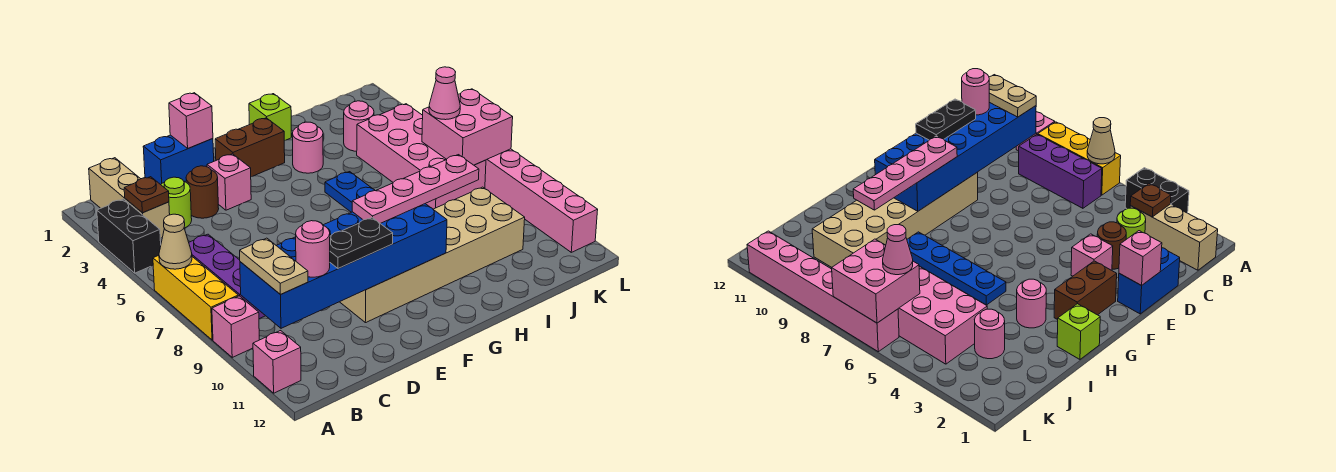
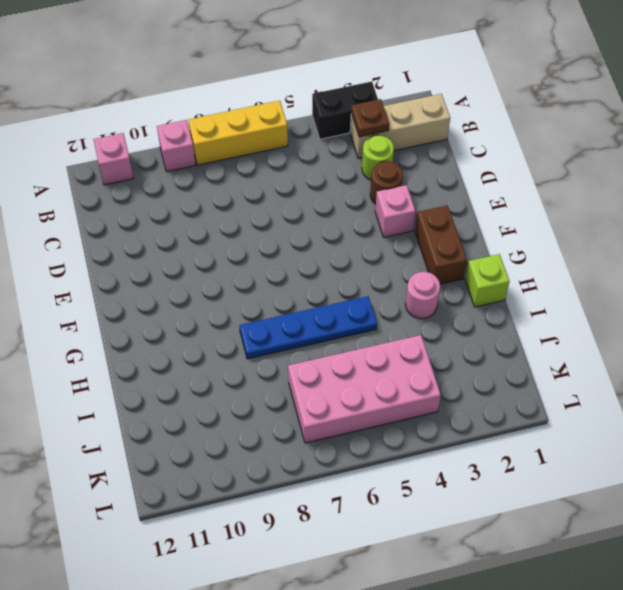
none -> purple brick B6:B8 level 1
none -> blue brick D1:E1 level 1
none -> tan brick E9:J10 level 1

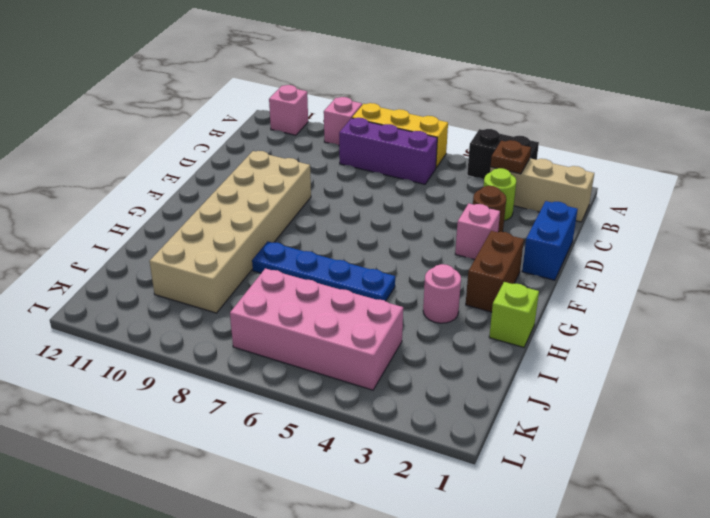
none -> pink round brick J3 level 1
none -> pink brick L6:L11 level 1
none -> tan cone A6 level 2

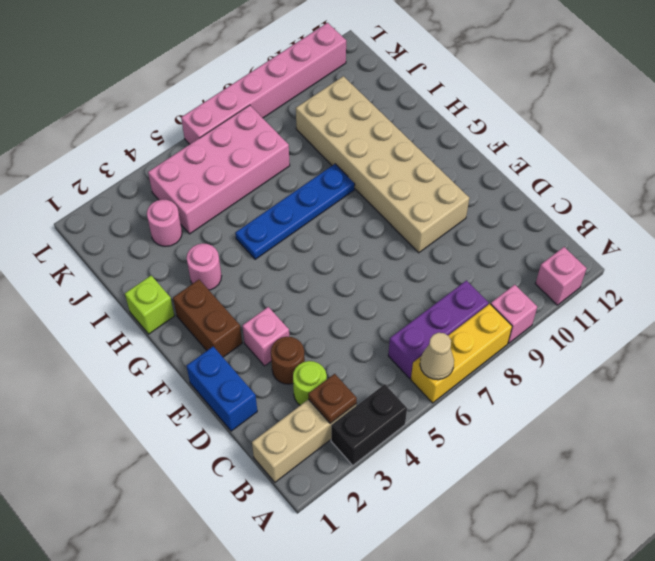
none -> blue brick B9:G10 level 2
none -> pink brick E1 level 2
none -> pink brick K6:L7 level 2

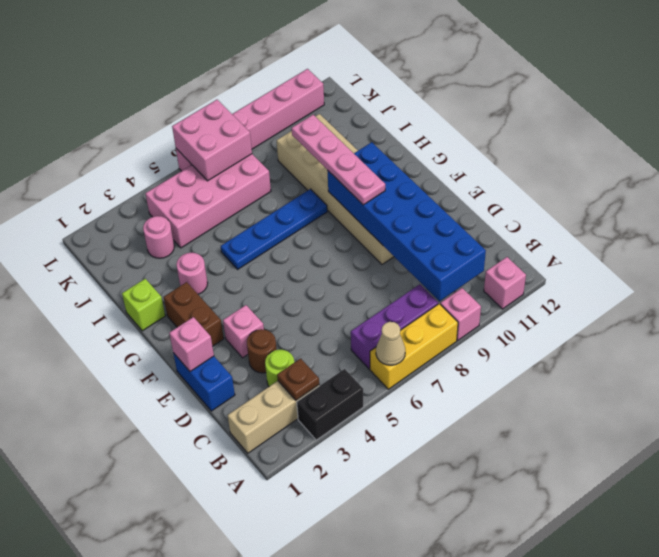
none -> tan plate B9:B10 level 3
none -> pink round brick C10 level 3
none -> black plate D10:E10 level 3

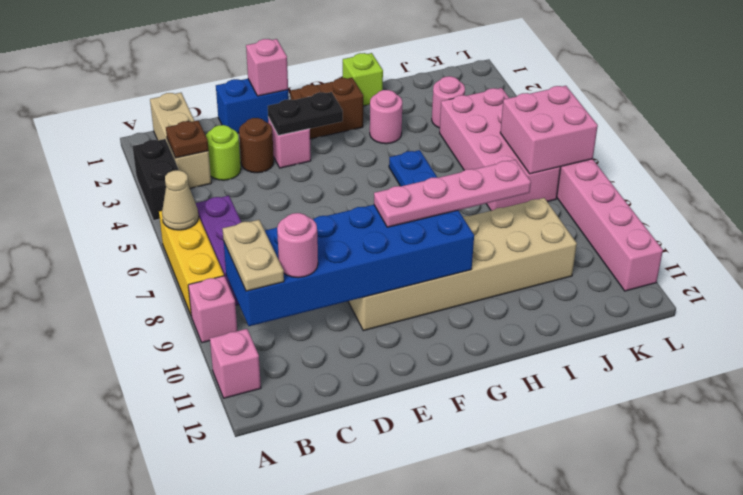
black plate E3:F3 level 2 -> black plate D10:E10 level 3
none -> pink cone K6 level 3

